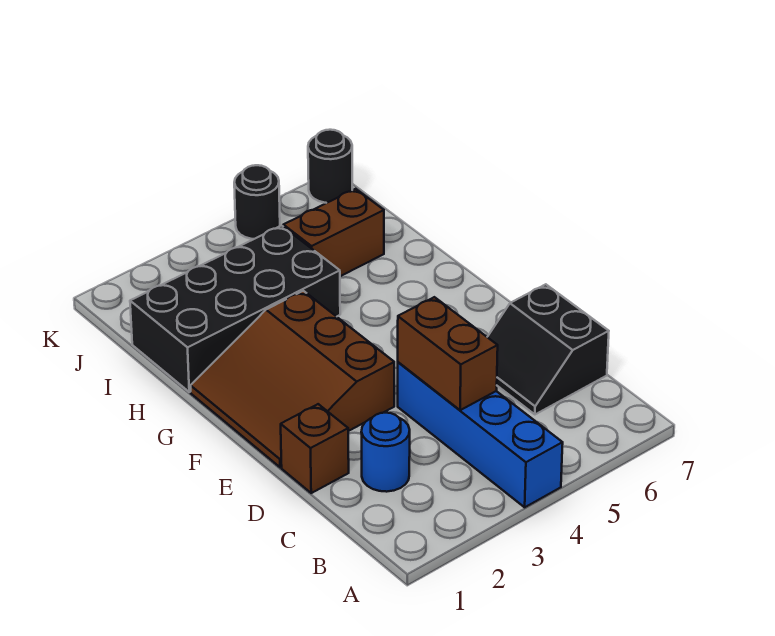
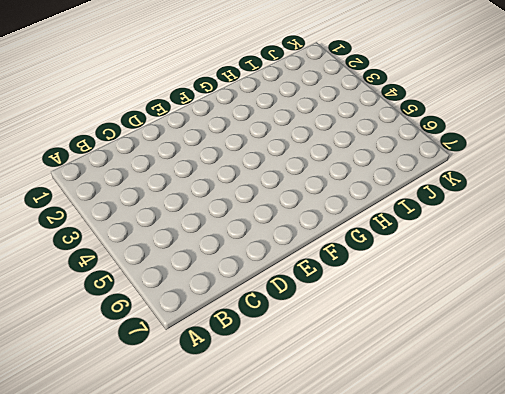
none -> blue brick A4:D4 level 1
none -> blue round brick C2 level 1

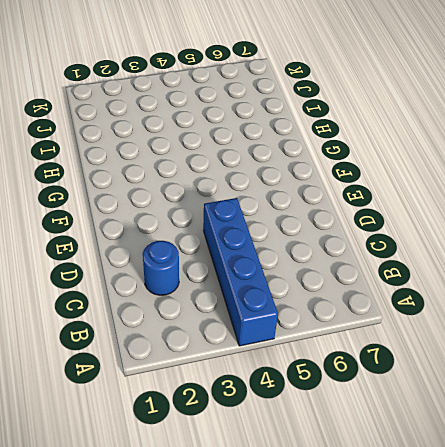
none -> black slope C6:D7 level 1 top 7
none -> brown brick D1 level 1

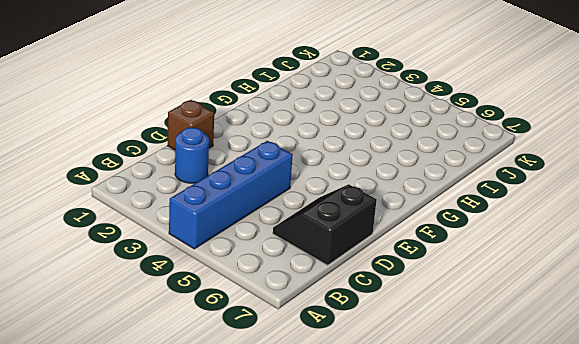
none -> brown slope E1:G3 level 1 top 3
none -> black brick H1:I4 level 1

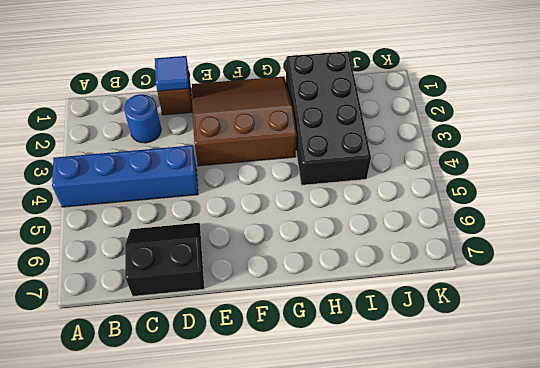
blue tile D1 level 2 -> none
none -> brown brick I5:I6 level 1
none -> black round brick K5 level 1

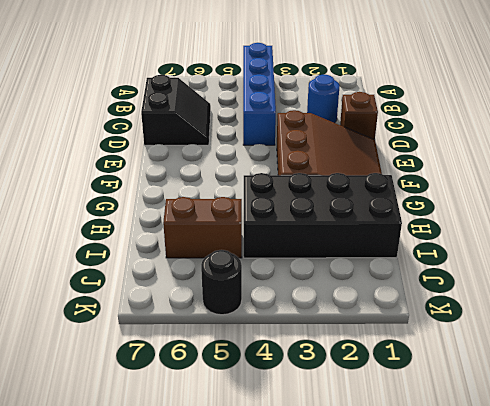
none -> black round brick K7 level 1
none -> brown brick C4:D4 level 2

